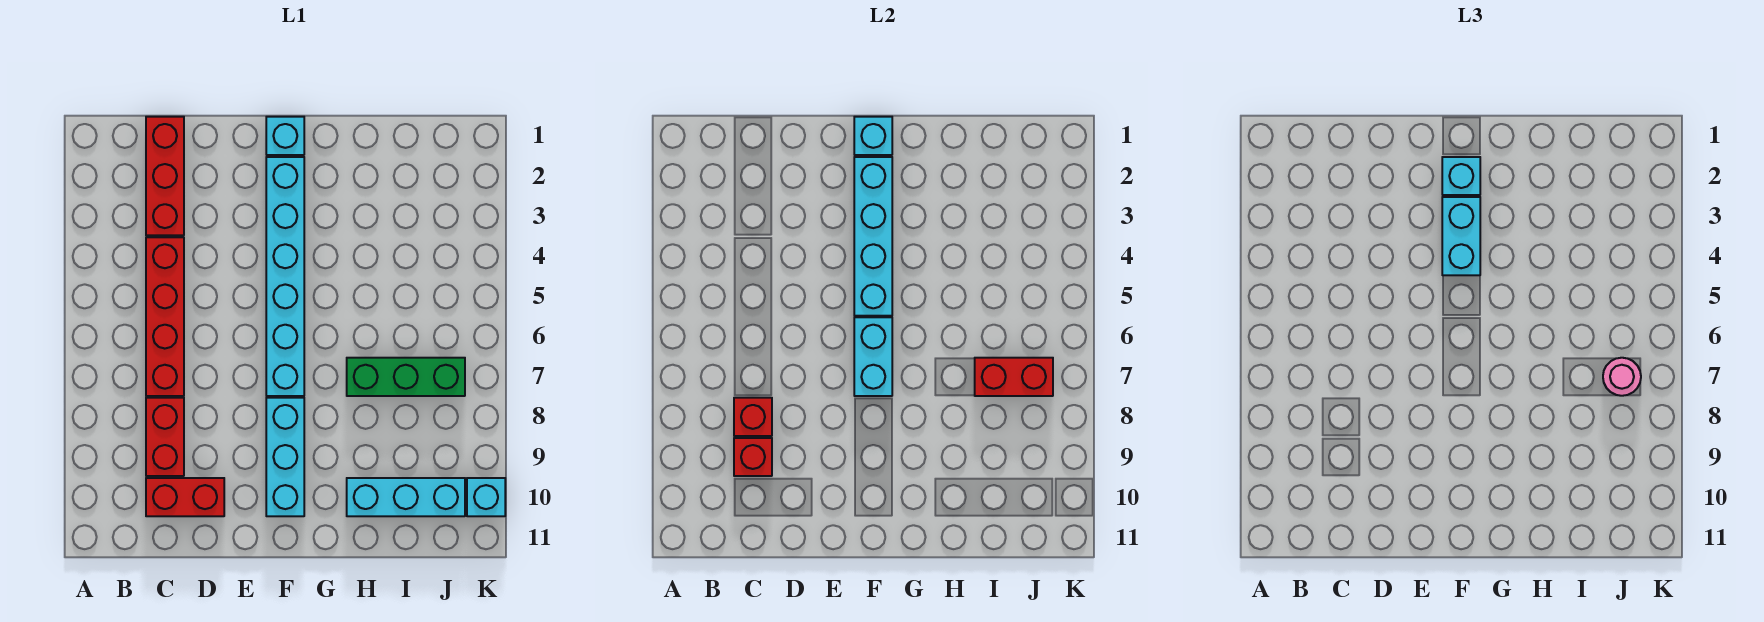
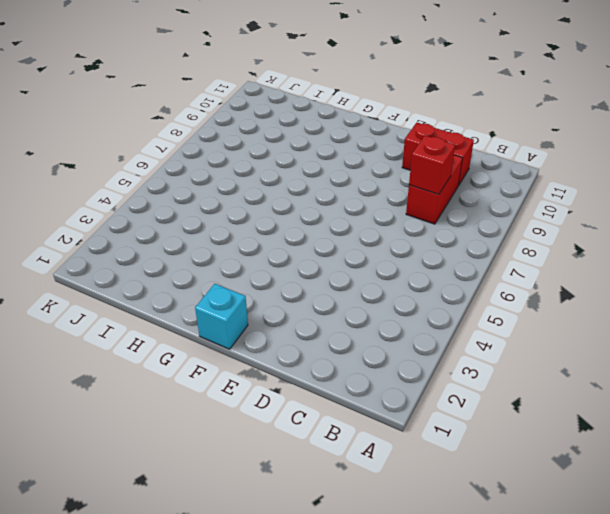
none -> red brick C1:C3 level 1
none -> red brick C4:C7 level 1
none -> cyan brick F2:F7 level 1

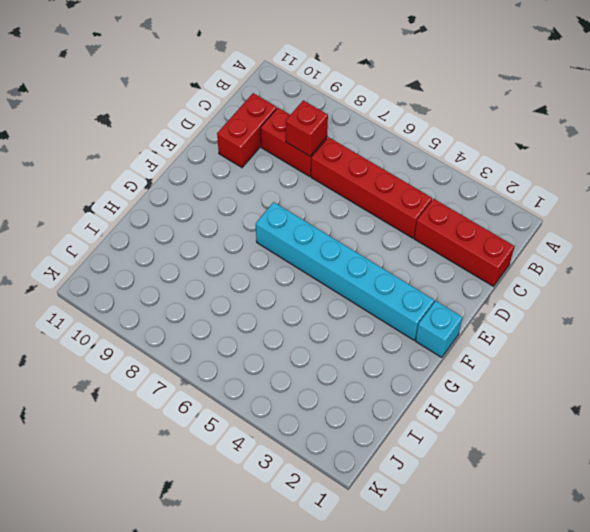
none -> cyan brick F8:F10 level 1
none -> green brick H7:J7 level 1
none -> cyan brick H10:J10 level 1

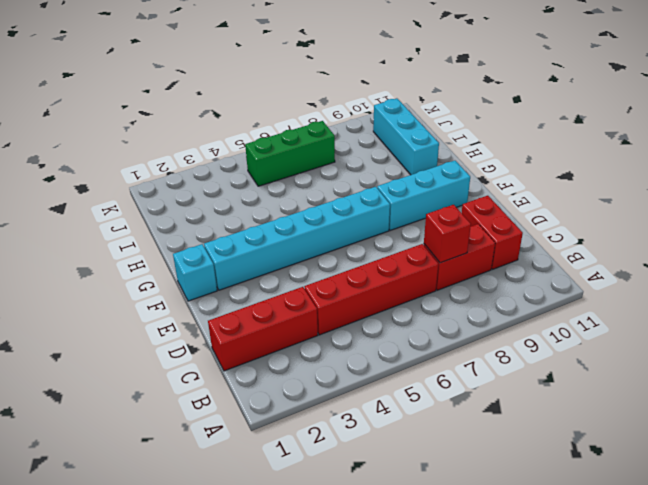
green brick J5:J7 level 1 -> green brick H7:J7 level 1
none -> cyan brick K10 level 1
none -> red brick C9 level 2
none -> cyan brick F1 level 2

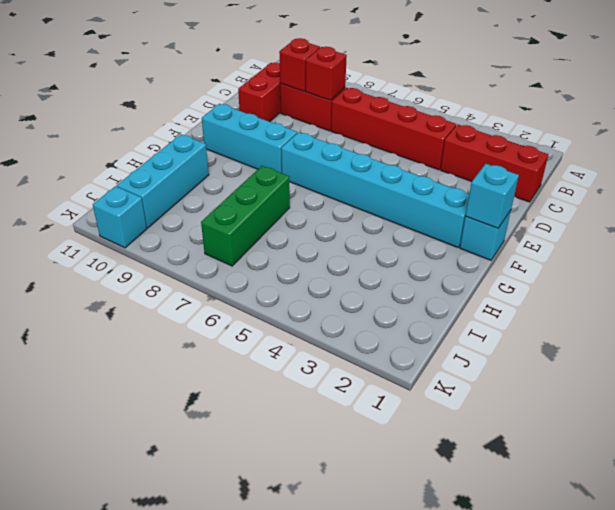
none -> cyan brick F2:F5 level 2
none -> cyan brick F6:F7 level 2
none -> red brick I7:J7 level 2

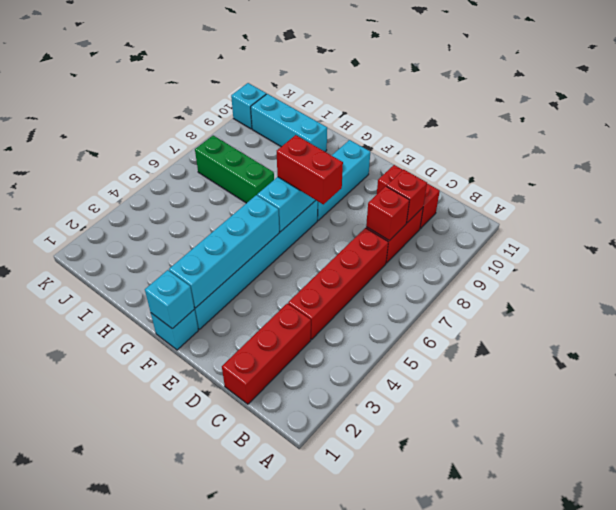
red brick E7:F7 level 3 -> red brick I7:J7 level 2
none -> cyan brick F2 level 3
none -> cyan brick F3:F4 level 3
none -> pink round brick J7 level 3

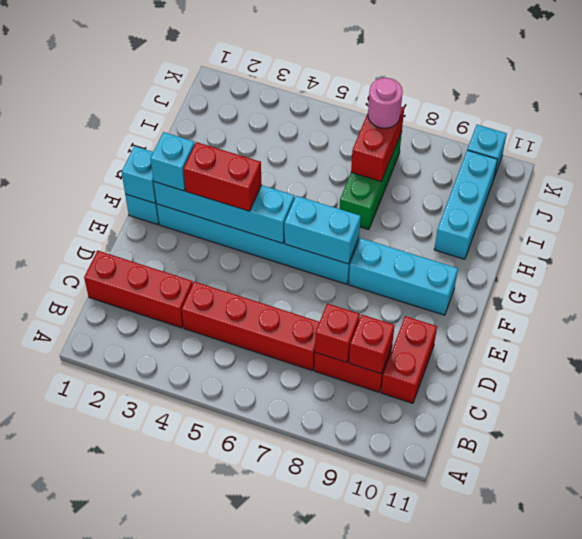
red brick F3:F4 level 3 -> cyan brick F3:F4 level 3

